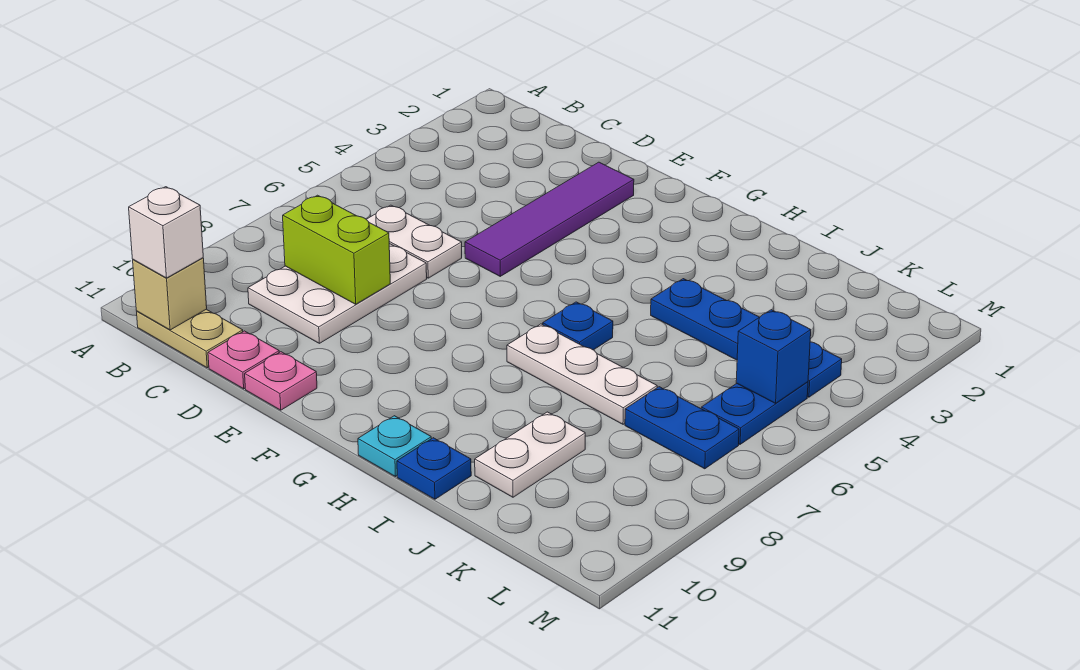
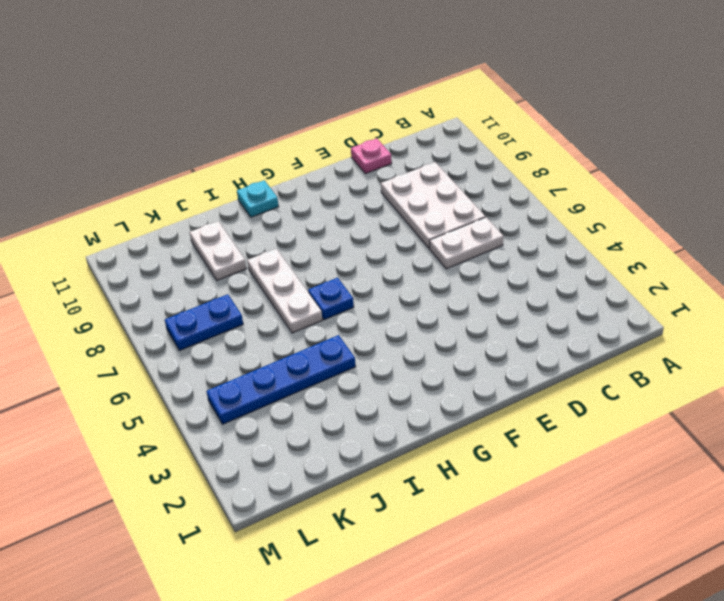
white plate I6:I8 level 1 -> white plate H7:J7 level 1
none -> tan plate B11:C11 level 1
none -> purple tile E2:E5 level 1
none -> pink plate E11 level 1

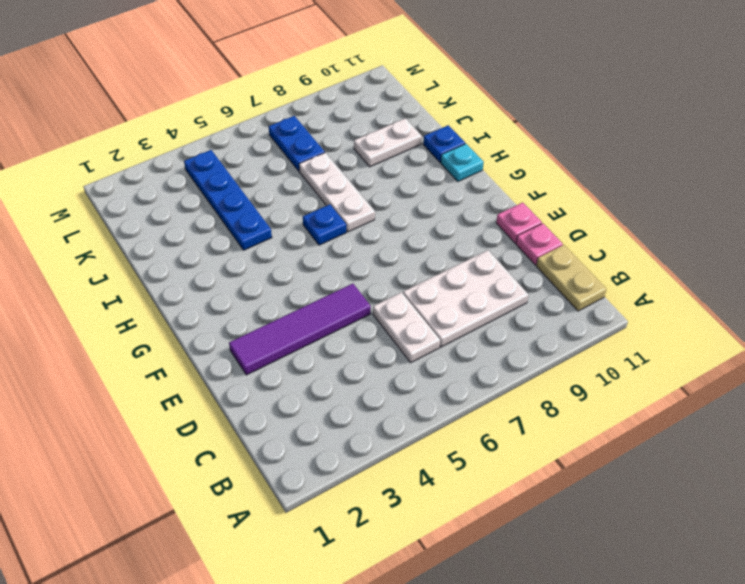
none -> blue plate L5:L6 level 1
none -> tan brick B11 level 2
none -> lime brick C8:D8 level 2

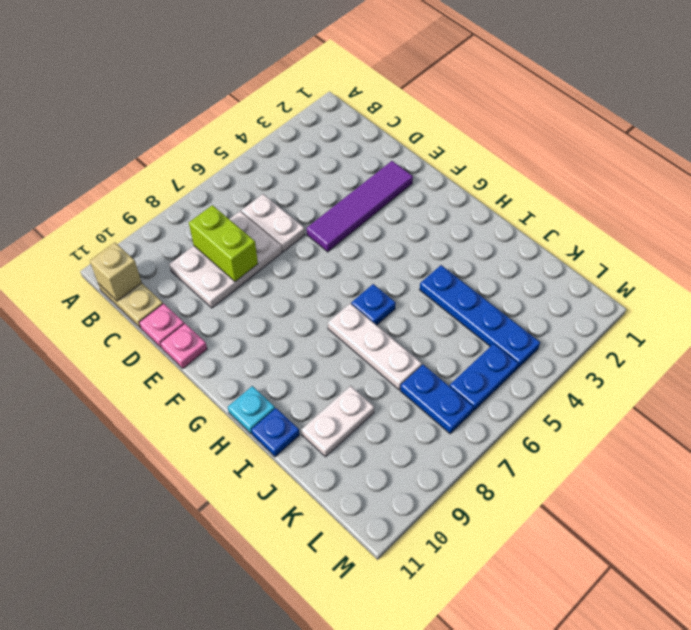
none -> blue brick L5 level 2
none -> white brick B11 level 3

